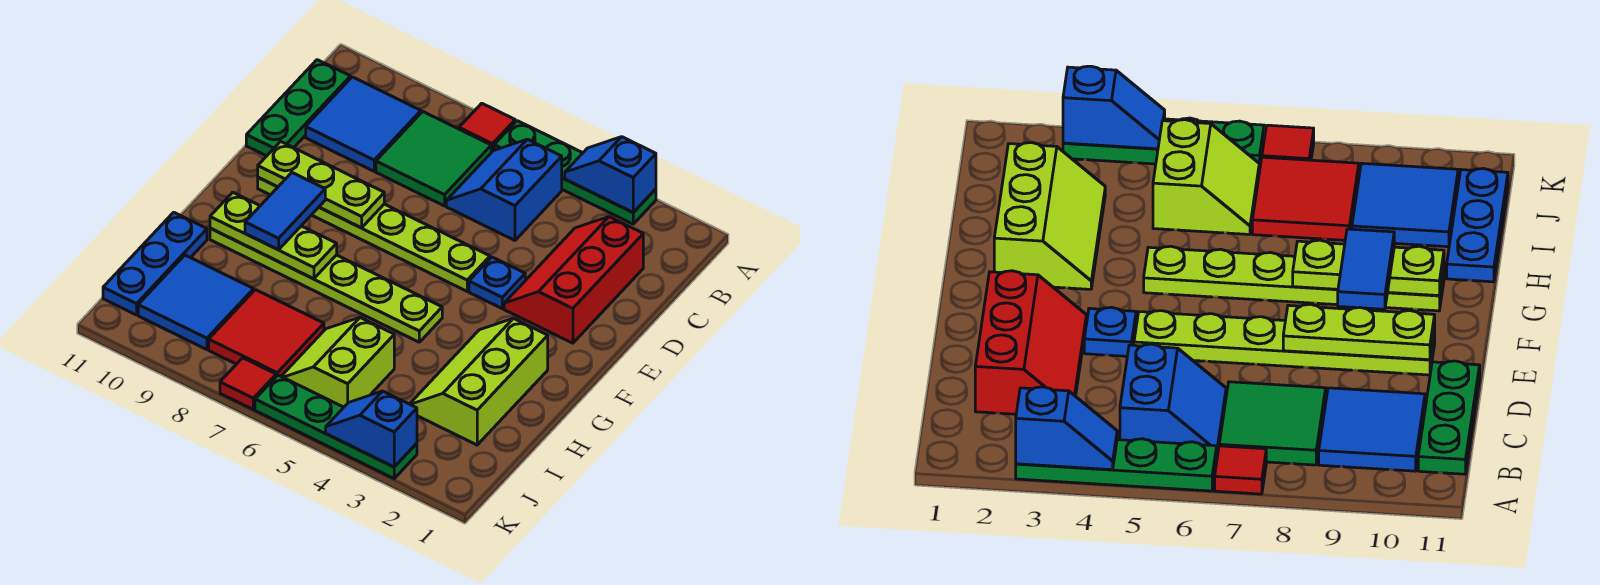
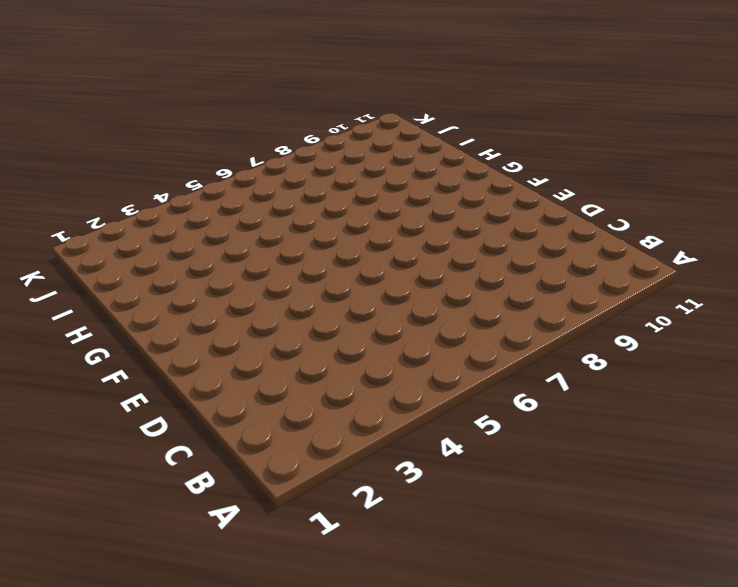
none -> green plate A3:A6 level 1
none -> red tile A7 level 1
none -> blue slope B5:C6 level 1 top 5

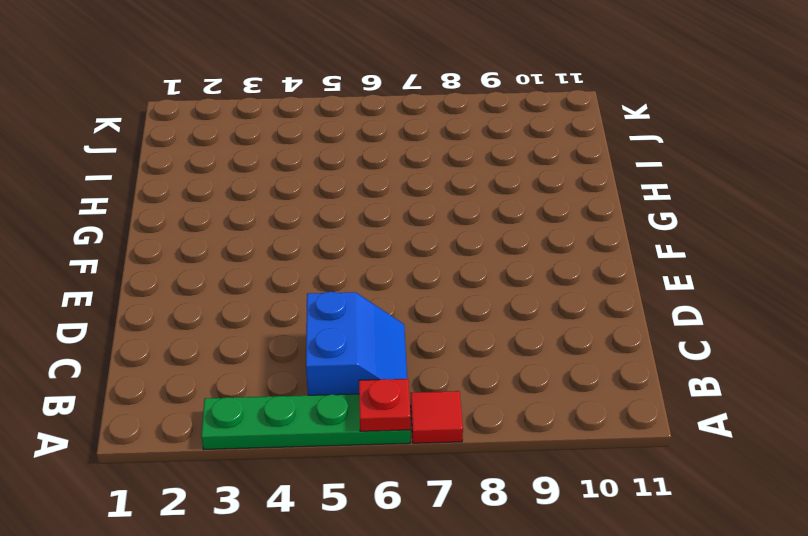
red plate A6 level 2 -> none
none -> green tile B7:C8 level 1
none -> blue tile B9:C10 level 1
none -> green plate B11:D11 level 1

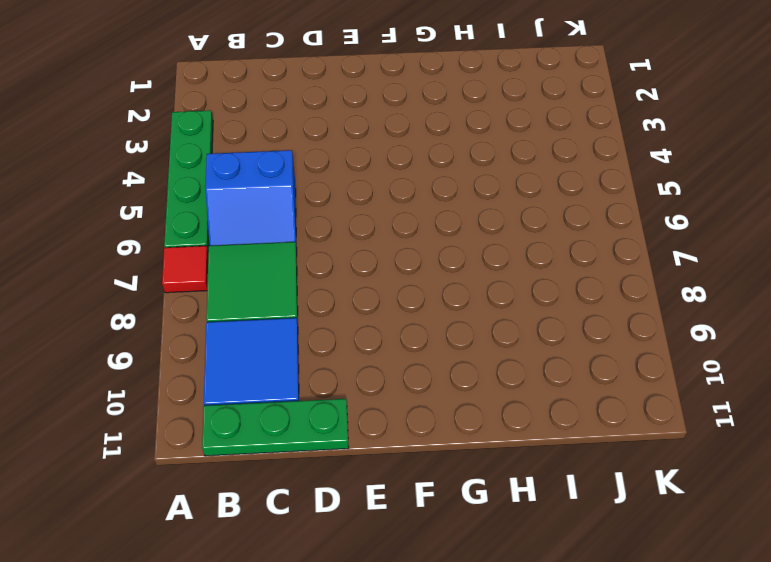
none -> red slope C2:E3 level 1 top 2
none -> blue plate E4 level 1
none -> lime plate E5:E10 level 1

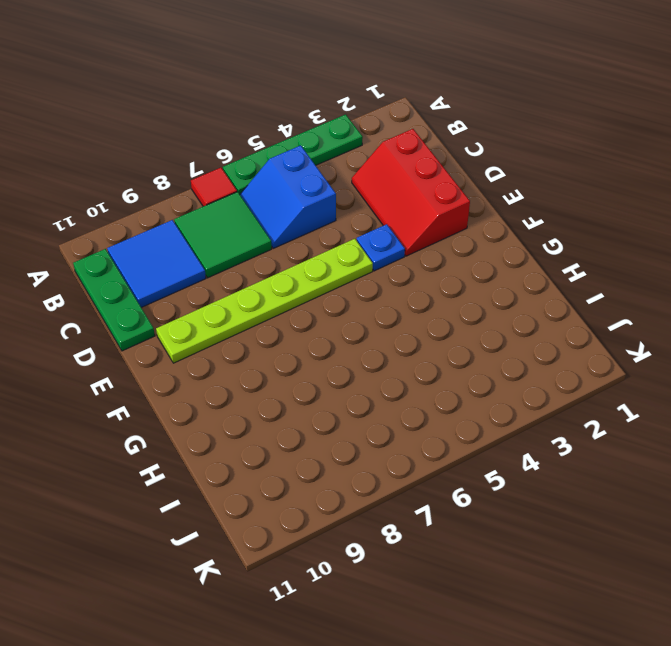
none -> lime slope G2:I3 level 1 top 2
none -> lime plate G5:G10 level 1
none -> blue plate H11:J11 level 1

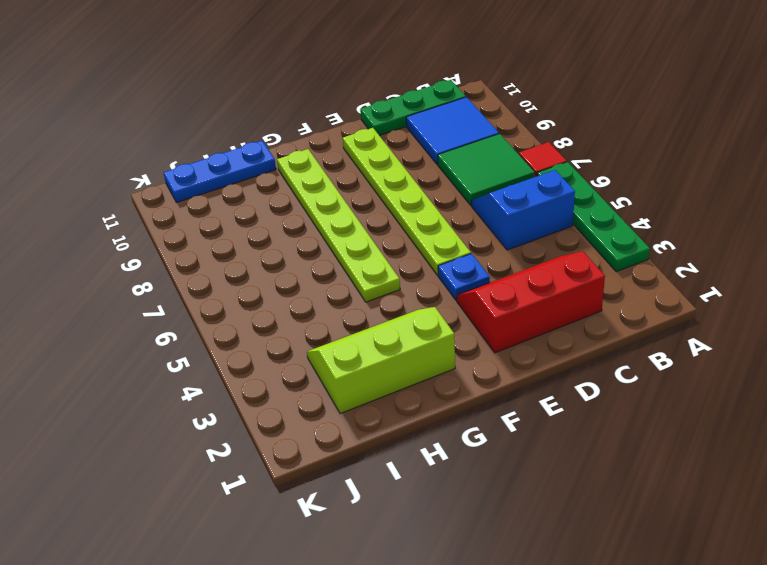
none -> lime slope I5:J6 level 1 top 5
none -> red tile I7:J8 level 1
none -> blue tile I9:J10 level 1

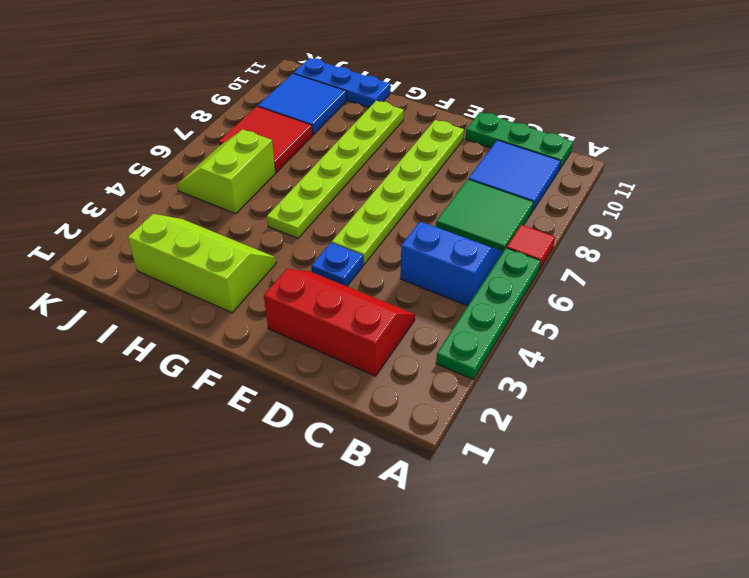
lime slope I5:J6 level 1 top I -> lime slope I5:J6 level 1 top 5
none -> green plate K3:K6 level 1
none -> red tile K7 level 1
none -> blue slope A3:A4 level 2 top 3

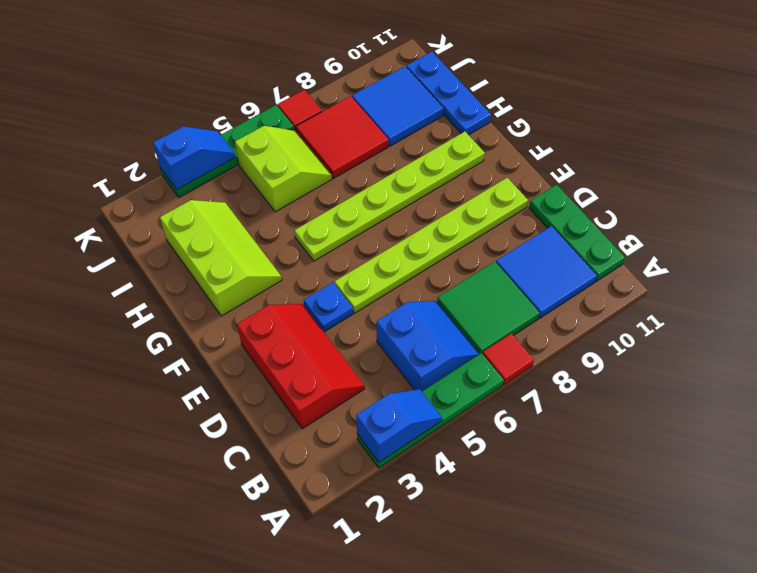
none -> lime plate E8:E10 level 2
none -> lime plate G8:G10 level 2
none -> blue tile F9:G9 level 3

